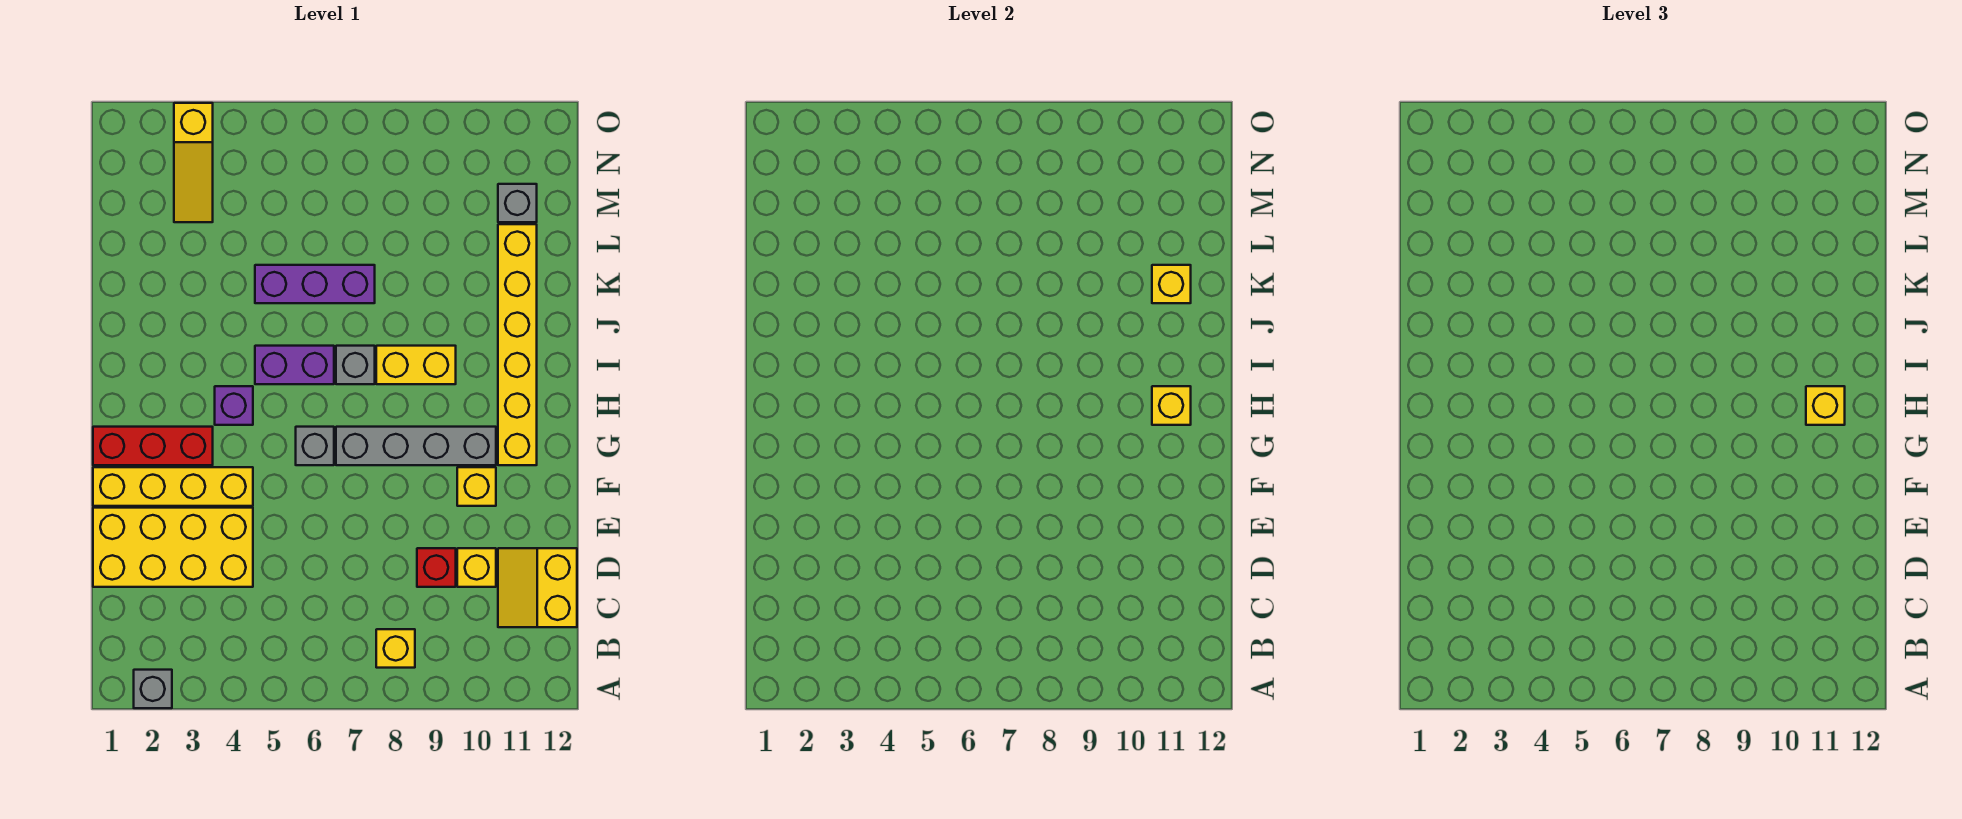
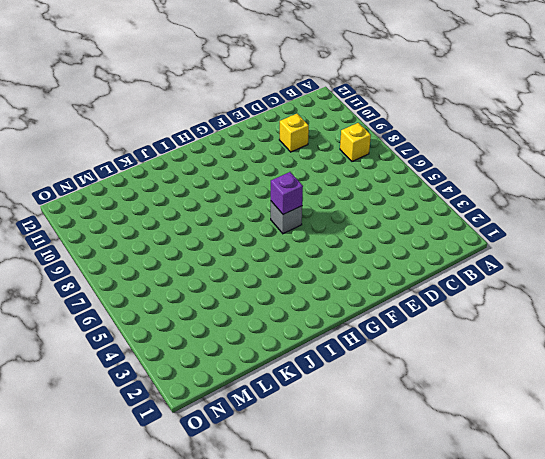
purple brick G6 level 2 -> purple brick H4 level 1
none -> grey brick A2 level 1
none -> yellow slope C11:D12 level 1 top 12
none -> yellow brick D1:E4 level 1

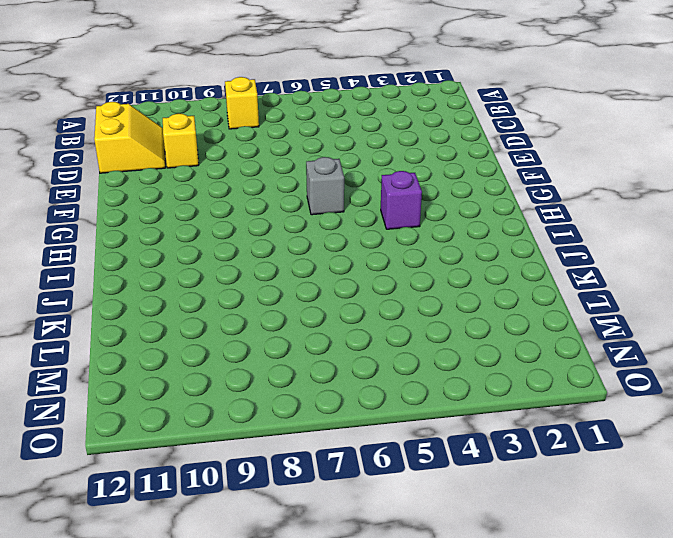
none -> grey brick A2 level 1
none -> yellow brick D1:E4 level 1
none -> red brick D9 level 1

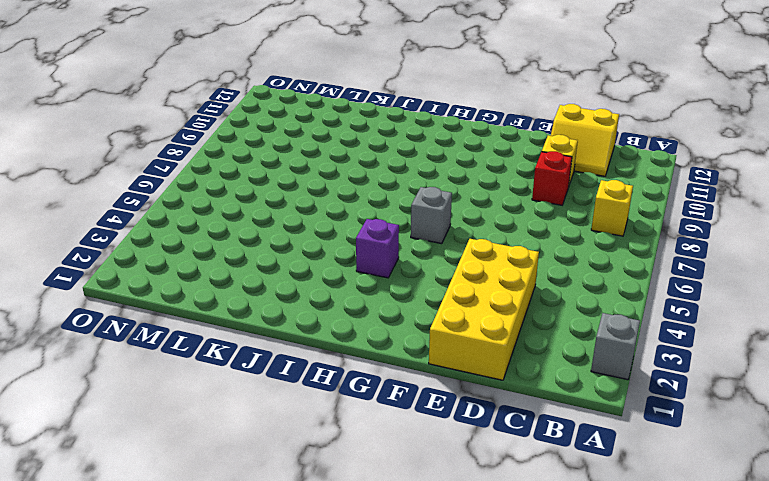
none -> yellow brick F1:F4 level 1
none -> yellow brick F10 level 1
none -> red brick G1:G3 level 1

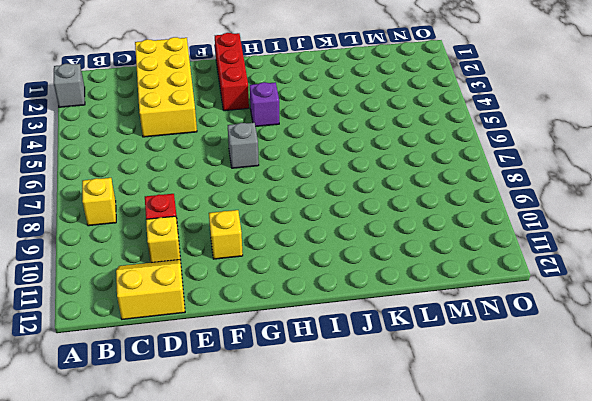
none -> yellow brick F1:F4 level 1
none -> grey brick G7:G10 level 1
none -> yellow brick G11:L11 level 1

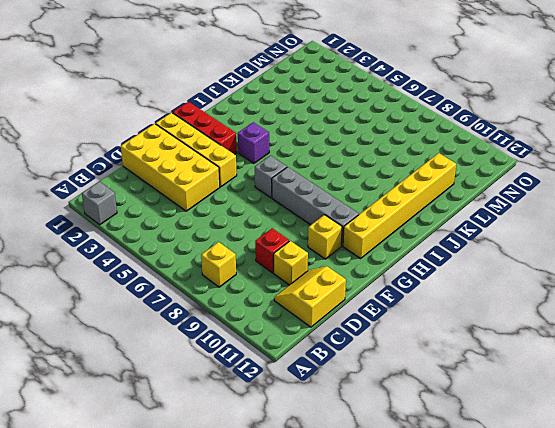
none -> purple brick I5:I6 level 1
none -> grey brick I7 level 1
none -> yellow brick I8:I9 level 1

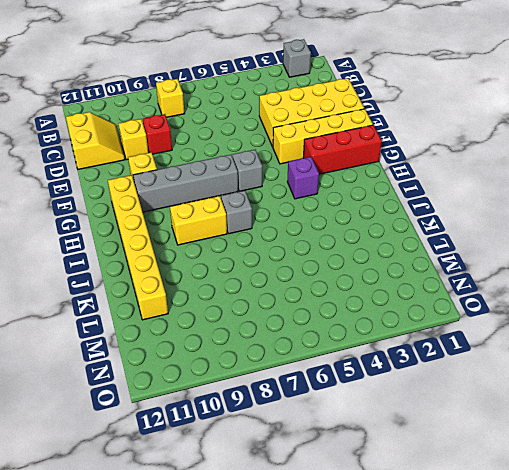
none -> purple brick I5:I6 level 1
none -> purple brick K5:K7 level 1
none -> yellow slope M3:O3 level 1 top O

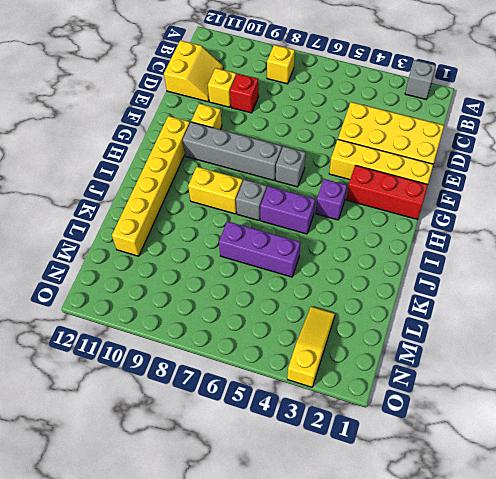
none -> grey brick M11 level 1
none -> yellow brick H11 level 2
none -> yellow brick K11 level 2

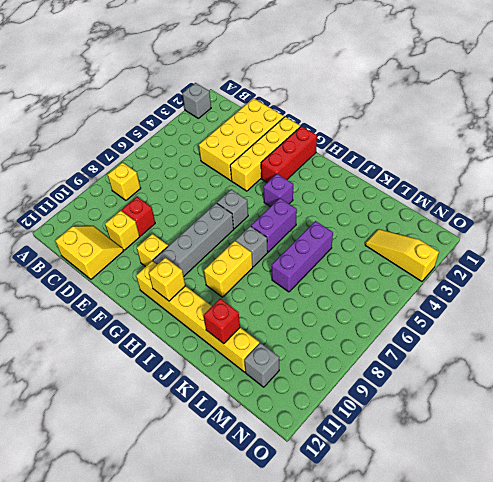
red brick K11 level 2 -> yellow brick K11 level 2
none -> yellow brick H11 level 3

